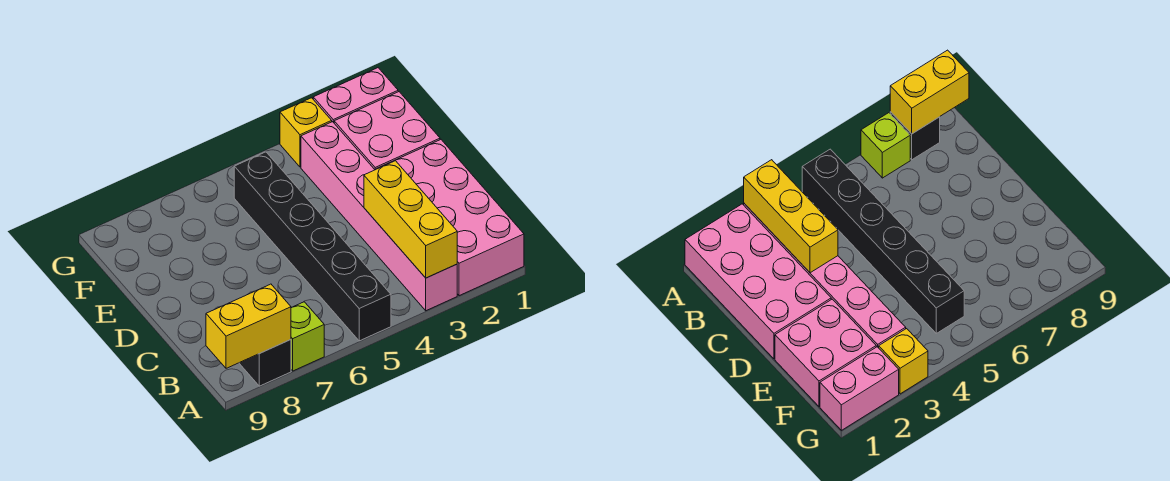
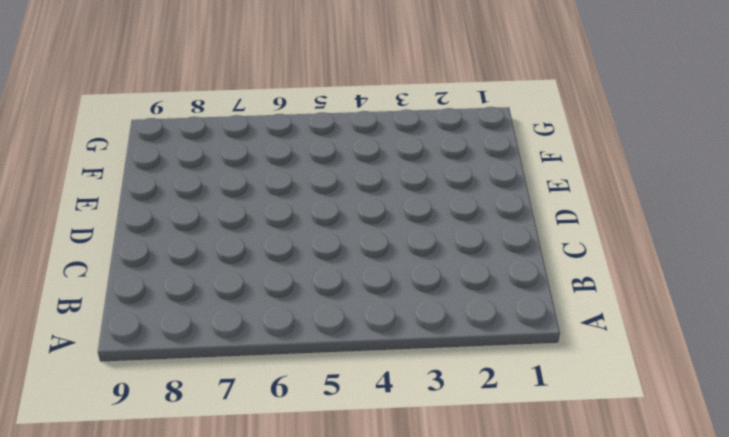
none -> pink brick A1:D2 level 1
none -> pink brick A3:F3 level 1

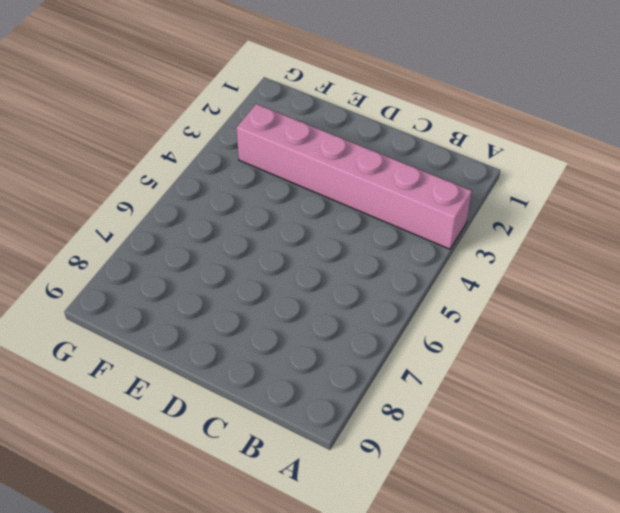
none -> pink brick A1:D2 level 1
none -> black brick A5:F5 level 1

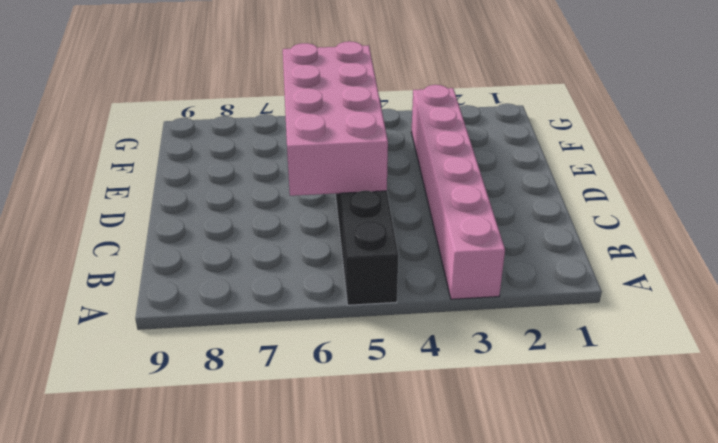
pink brick C5:F6 level 2 -> pink brick A1:D2 level 1
none -> lime brick A7 level 1
none -> black brick A8 level 1

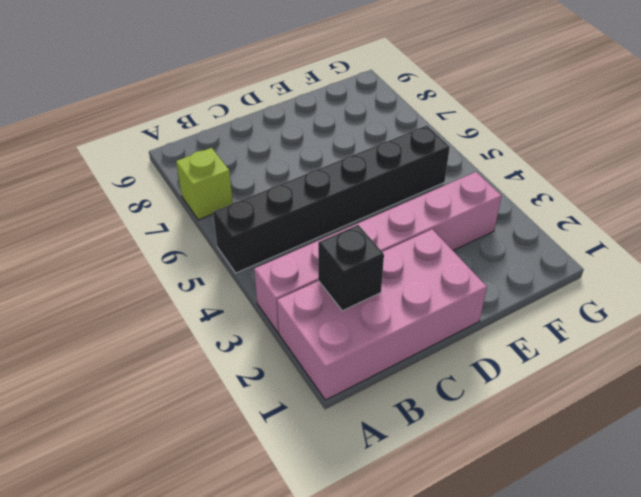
black brick B2 level 2 -> black brick A8 level 1
none -> pink brick E1:F2 level 1
none -> pink brick G1:G2 level 1

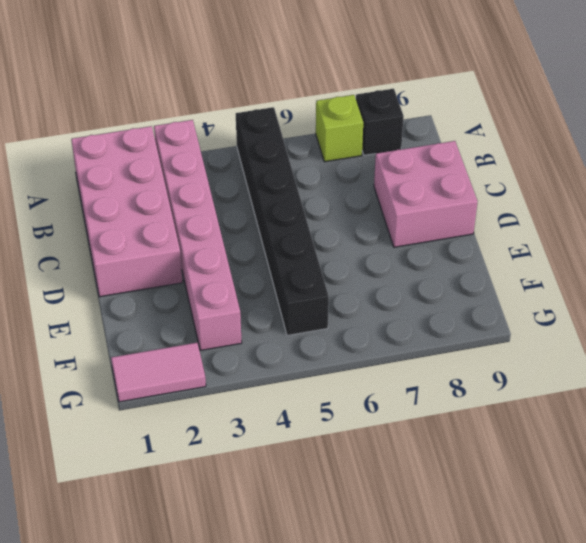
pink brick C8:D9 level 1 -> pink brick E1:F2 level 1
pink tile G1:G2 level 1 -> pink brick G1:G2 level 1
none -> yellow brick G3 level 1
none -> yellow brick A3:C3 level 2

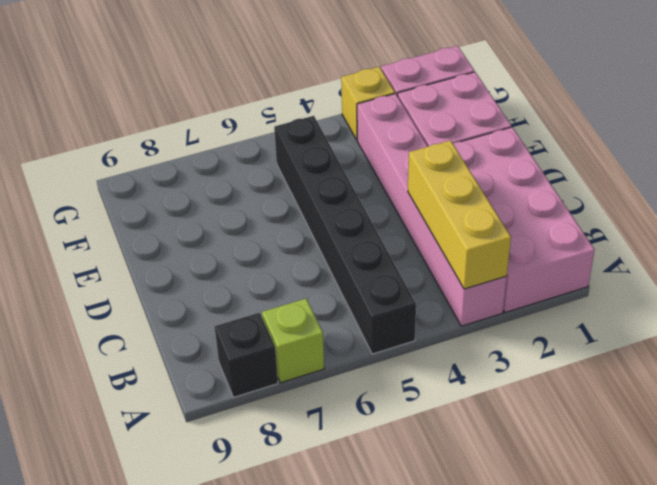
none -> yellow brick A8:A9 level 2

